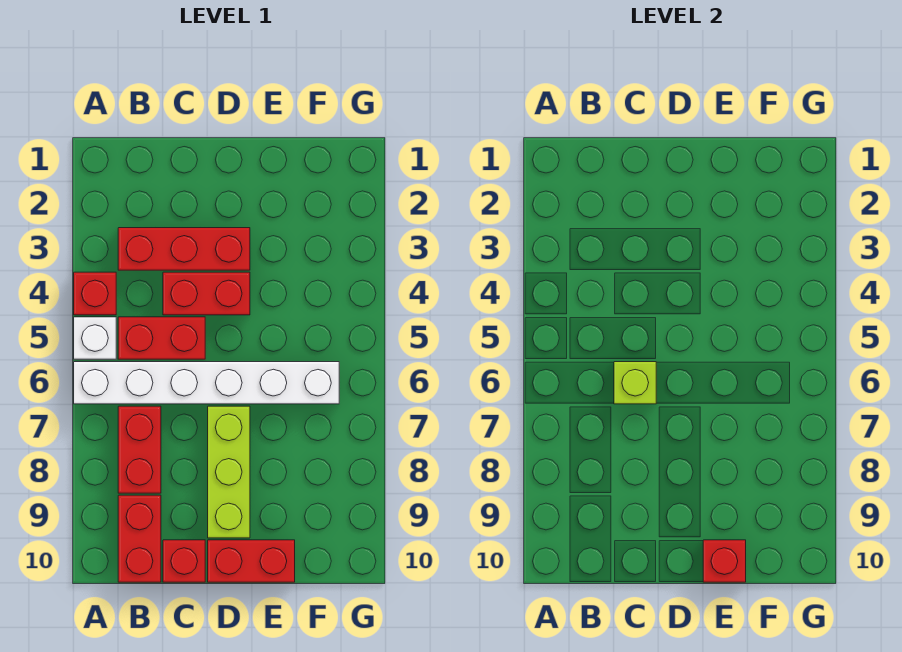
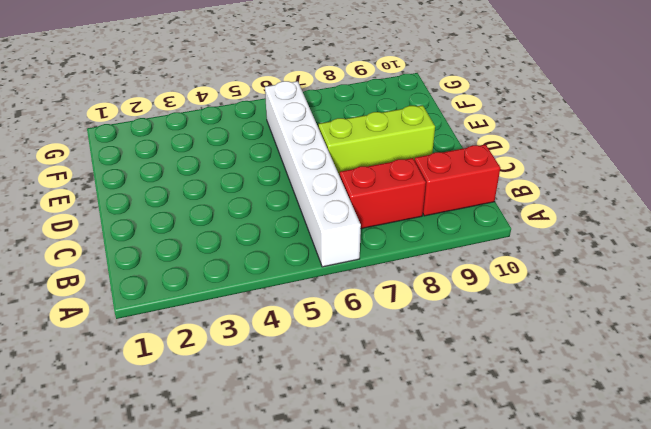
none -> red brick A4 level 1
none -> white brick A5 level 1
none -> red brick B3:D3 level 1

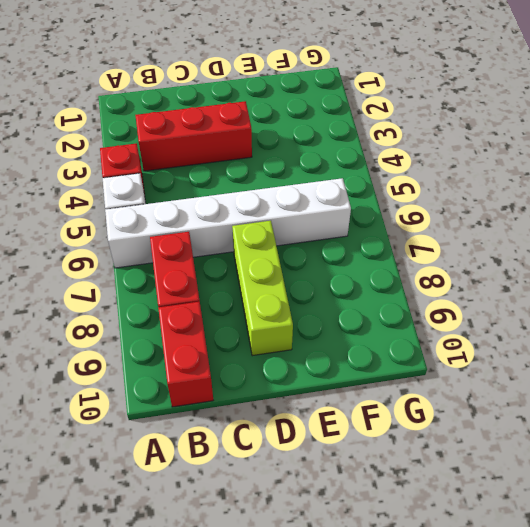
none -> red brick B5:C5 level 1
none -> red brick C4:D4 level 1
none -> red brick C10 level 1

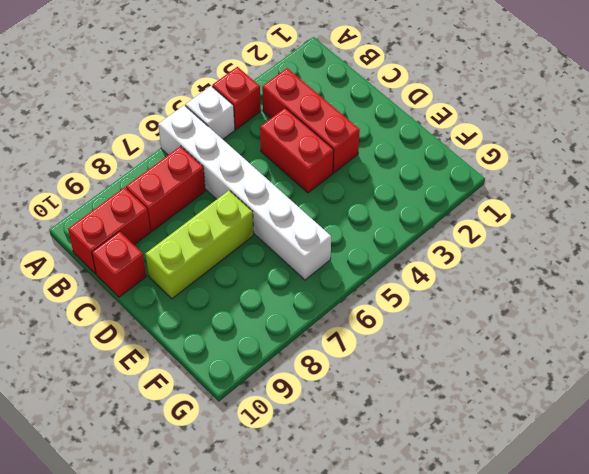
none -> red brick B5:C5 level 1
none -> red brick D10:E10 level 1
none -> lime brick C6 level 2

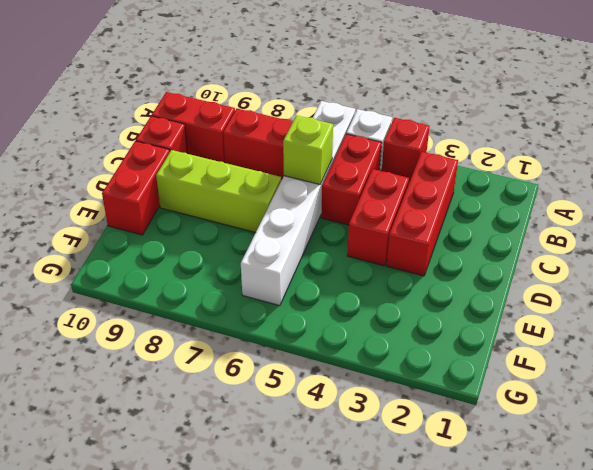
none -> red brick E10 level 2

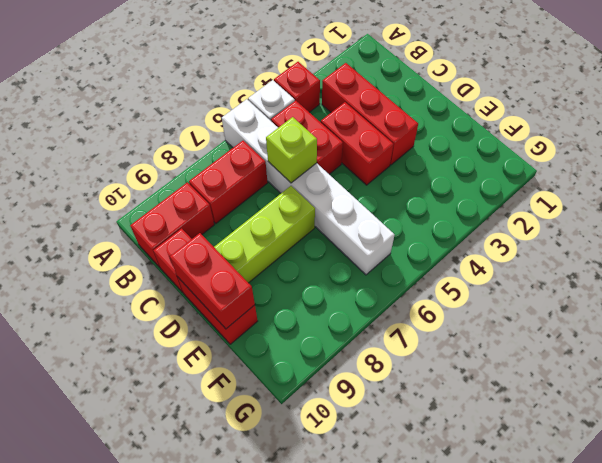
red brick D10:E10 level 2 -> red brick E10 level 2

